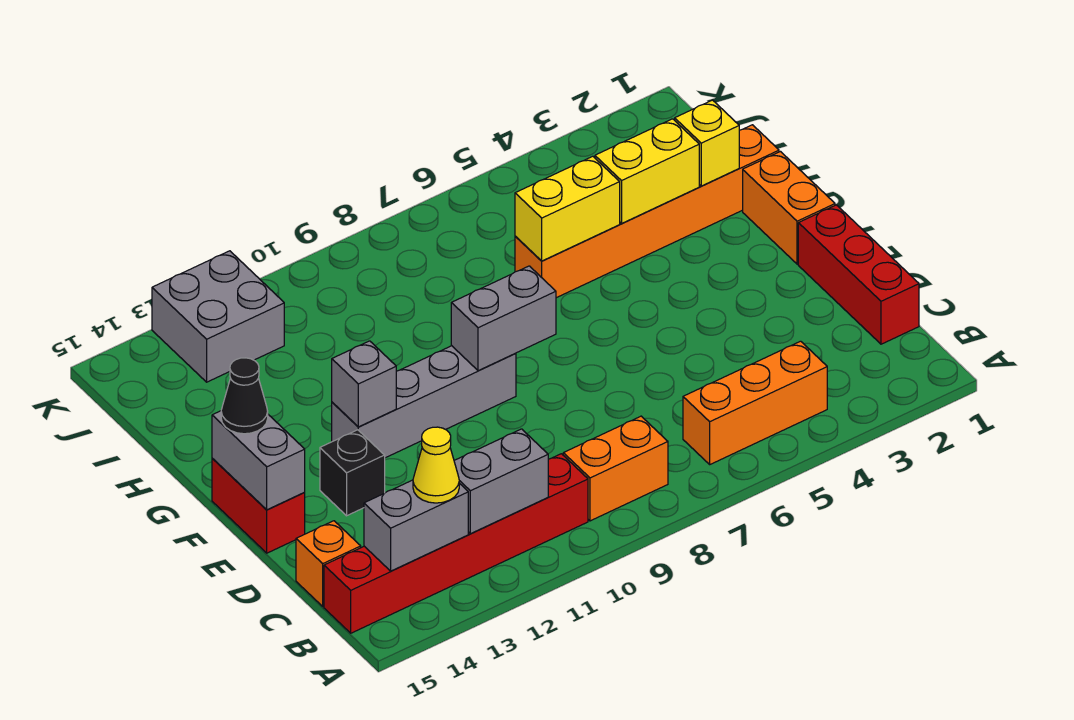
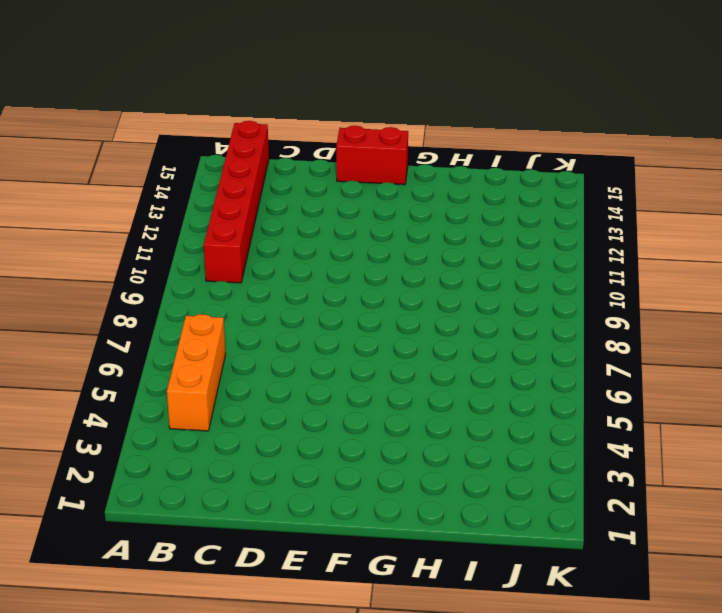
none -> orange brick B8:B9 level 1
none -> red brick C1:E1 level 1
none -> orange brick C15 level 1

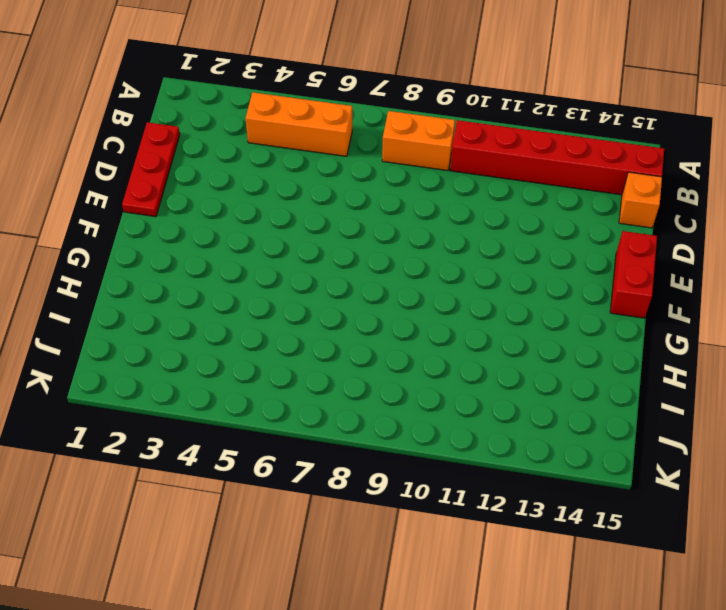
red plate C1:E1 level 1 -> red brick C1:E1 level 1
none -> black brick E13 level 1
none -> orange brick F1:G1 level 1
none -> grey brick F9:F12 level 1

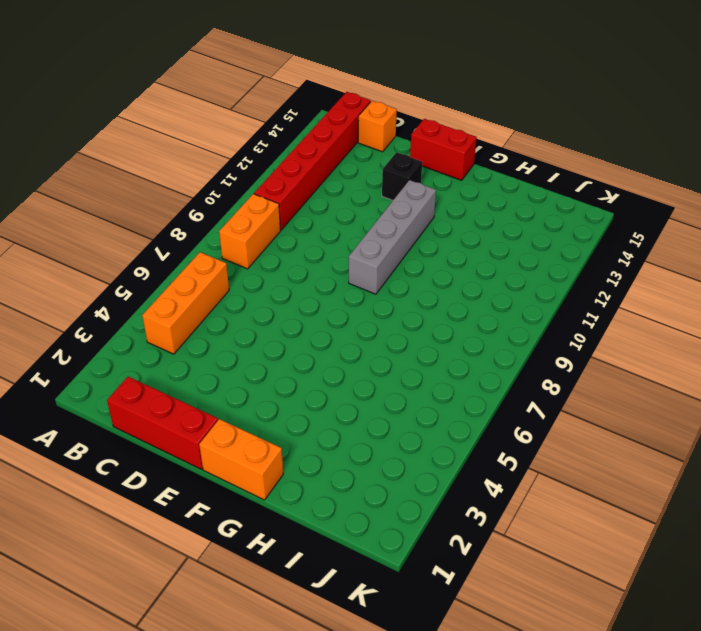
none -> orange brick H1:H6 level 1
none -> grey brick J12:K13 level 1
none -> grey brick B11:B12 level 2

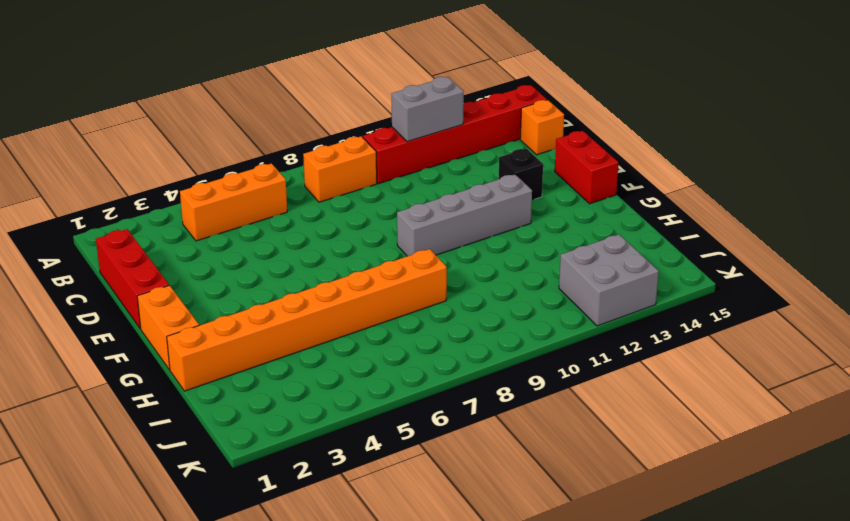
orange brick H1:H8 level 1 -> orange brick H1:H6 level 1
none -> grey brick B13:B14 level 2
none -> grey brick E15:F15 level 2
none -> grey brick F8:F9 level 2

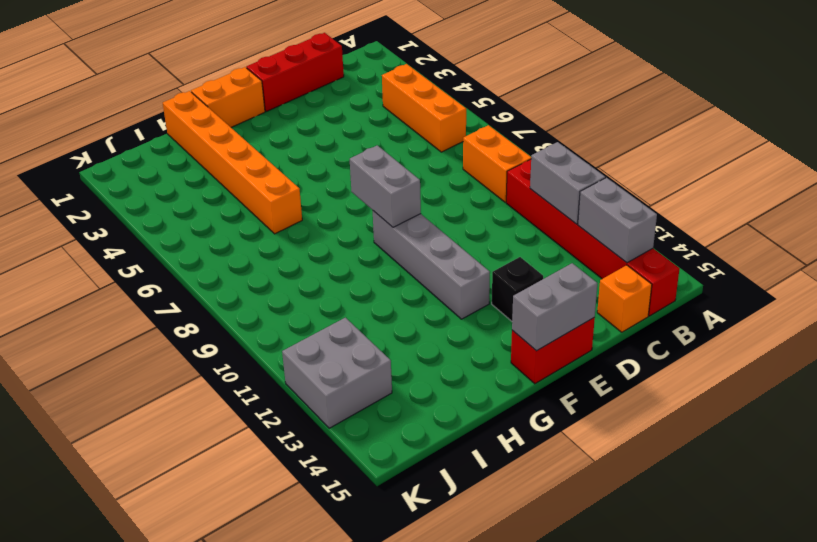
none -> grey brick F12 level 2
none -> yellow brick H2 level 2
none -> yellow brick H3:H4 level 2

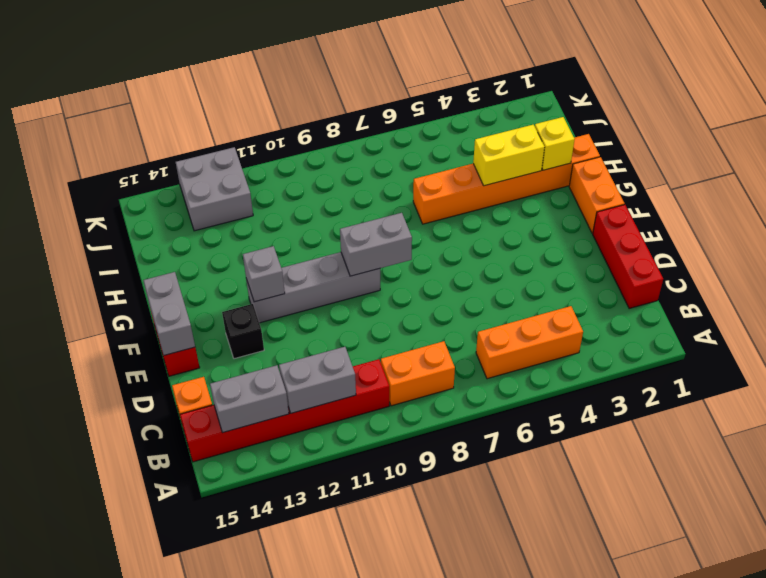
none -> yellow brick H5:H6 level 2
none -> yellow cone B13 level 3
none -> black cone F15 level 3

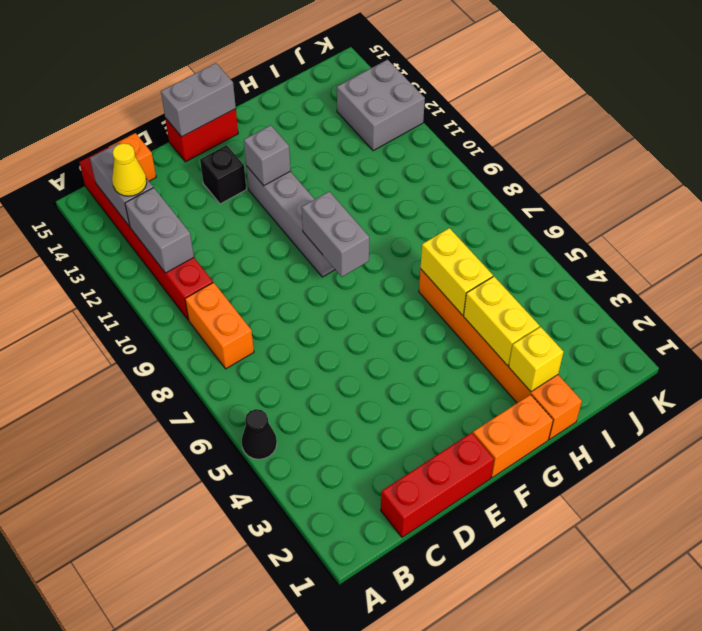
black cone A5 level 1 -> black cone F15 level 3
none -> orange brick B4:B6 level 1

